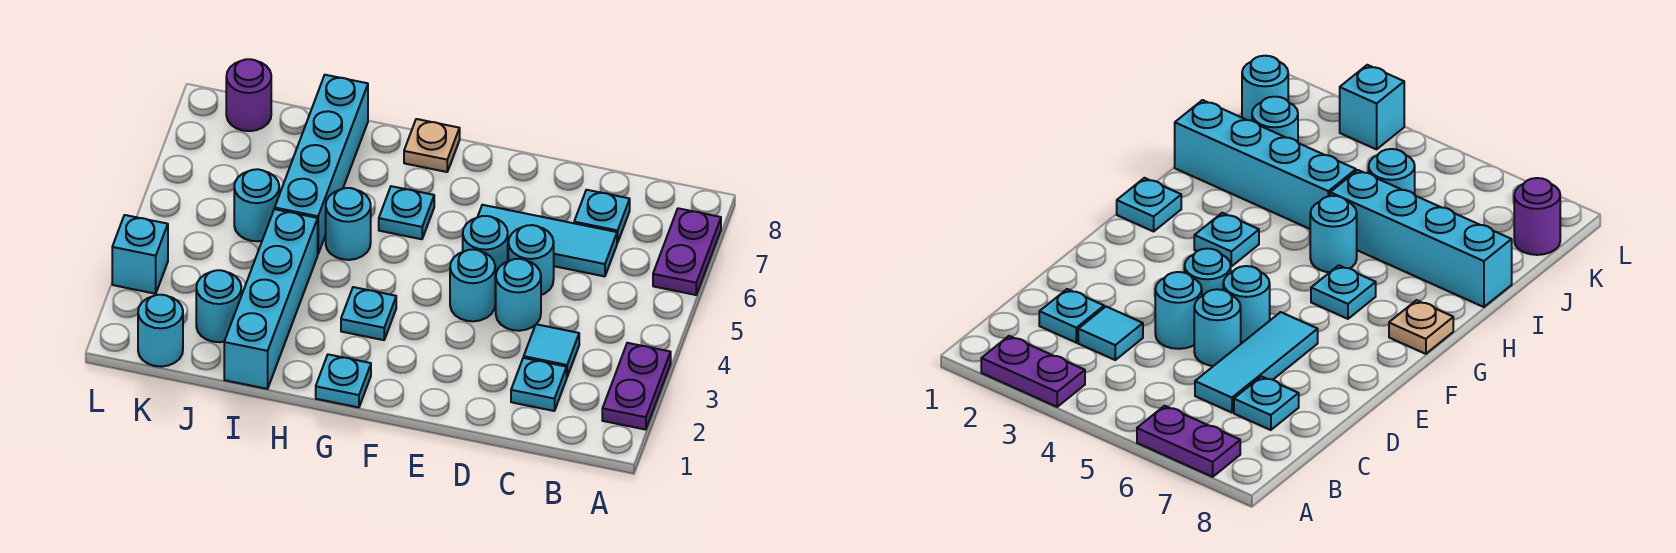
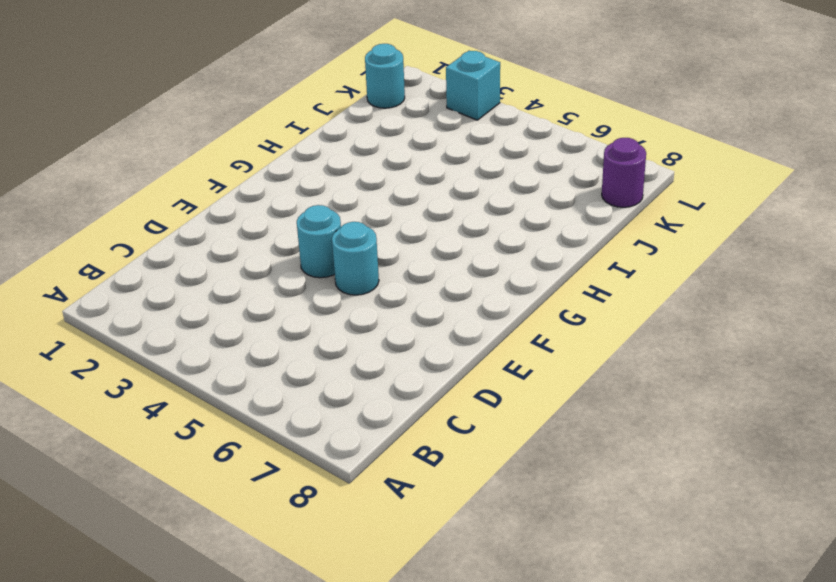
none -> purple plate A2:A3 level 1
none -> purple plate A6:A7 level 1
none -> cyan plate C2 level 1

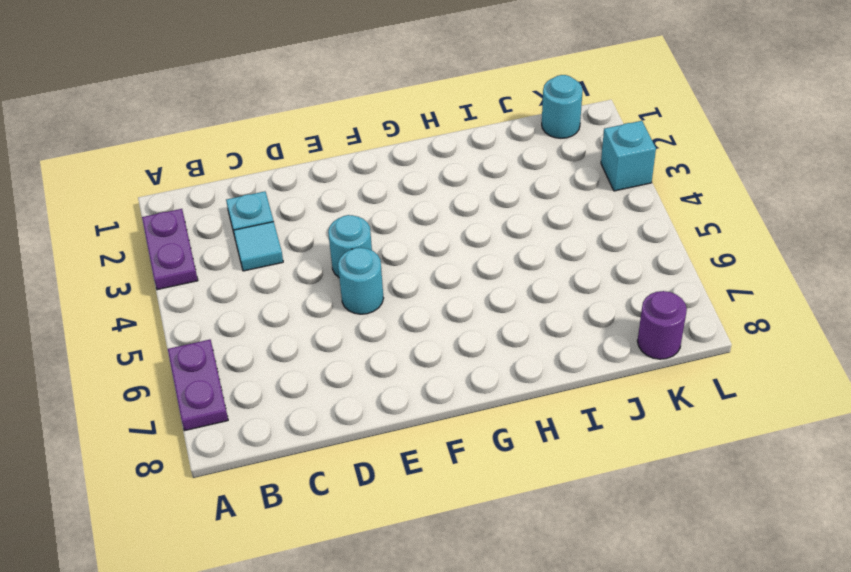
none -> cyan tile C6:E6 level 1
none -> cyan plate C7 level 1
none -> cyan round brick D4 level 1

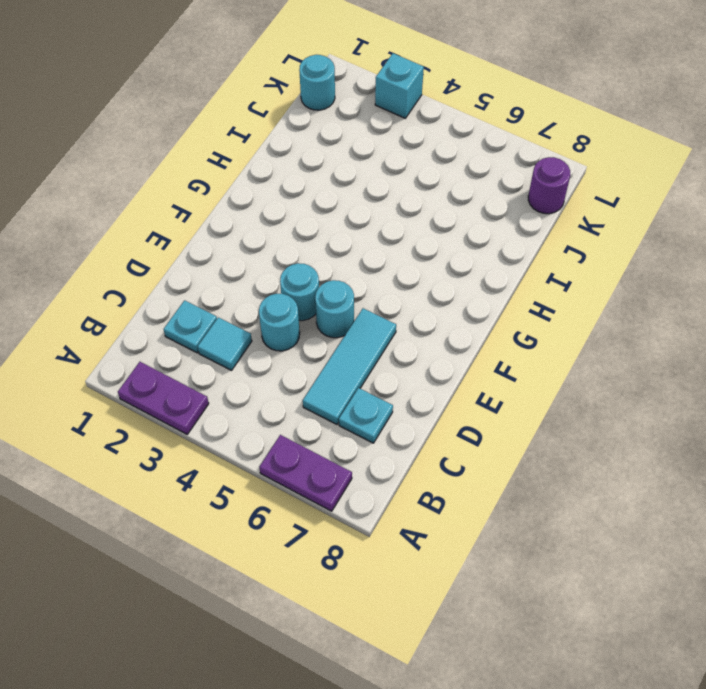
none -> cyan round brick D5 level 1
none -> cyan plate G1 level 1
none -> cyan plate G3 level 1

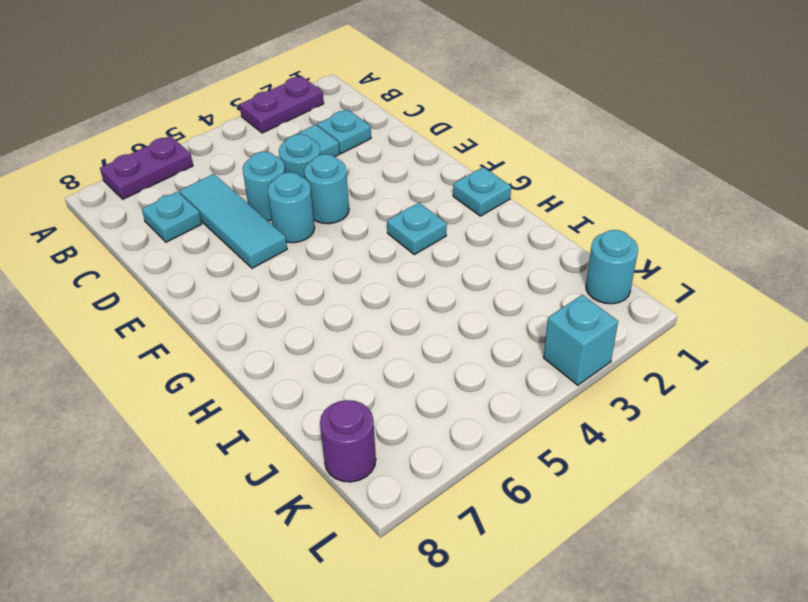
none -> cyan plate G6 level 1
none -> tan plate G8 level 1
none -> cyan round brick H5 level 1

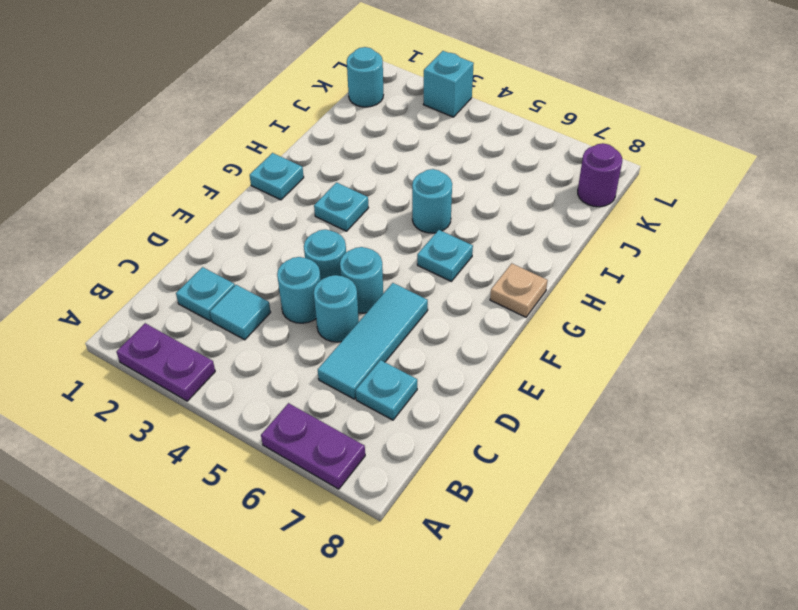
none -> cyan brick I1:I4 level 1
none -> cyan brick I5:I8 level 1
none -> cyan round brick J2 level 1

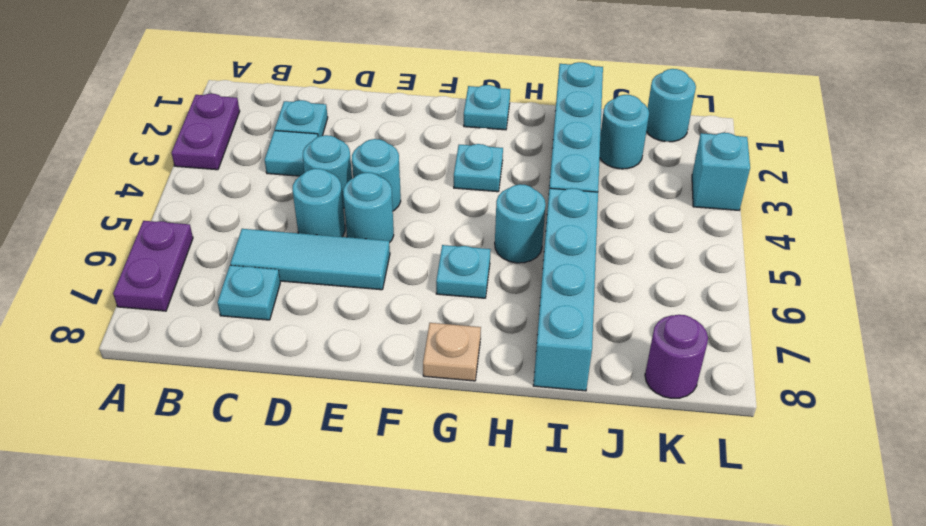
none -> cyan round brick J5 level 1

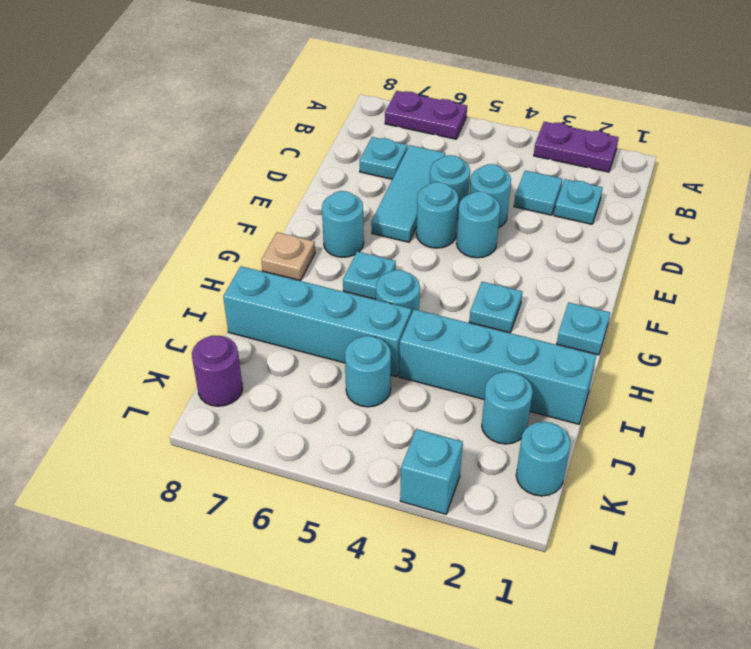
cyan round brick F7 level 1 -> none

